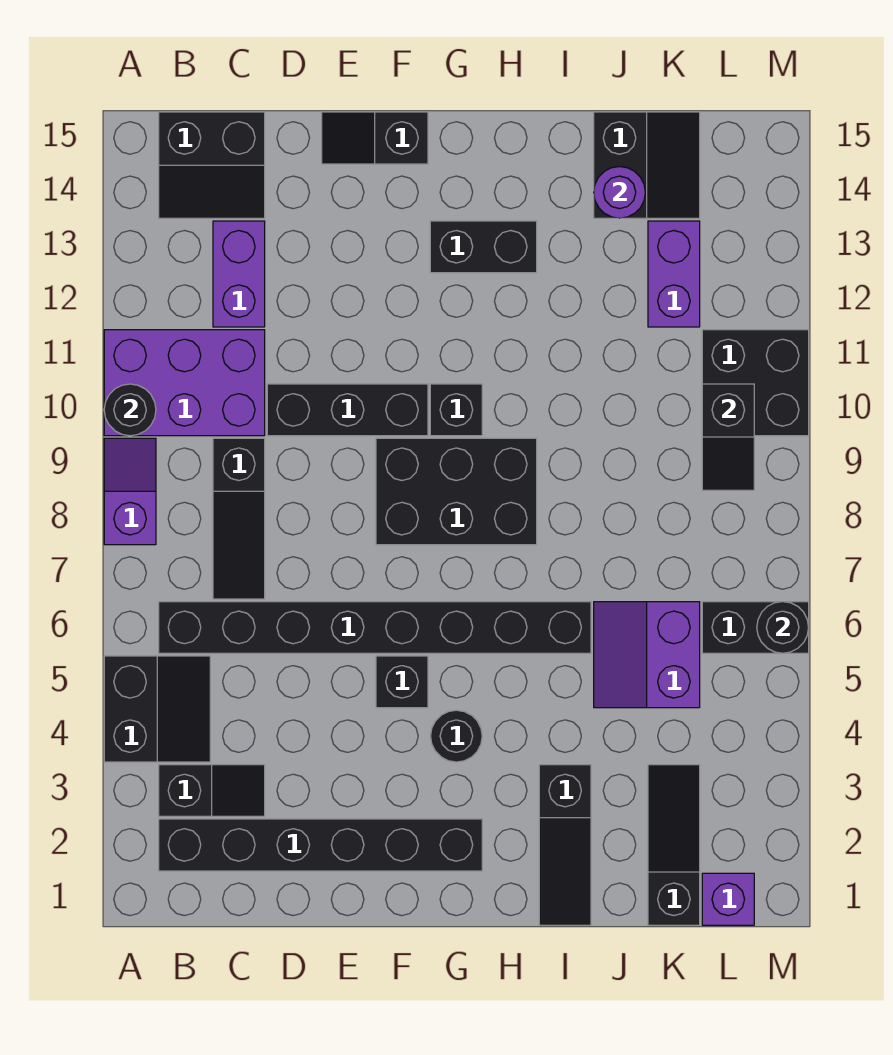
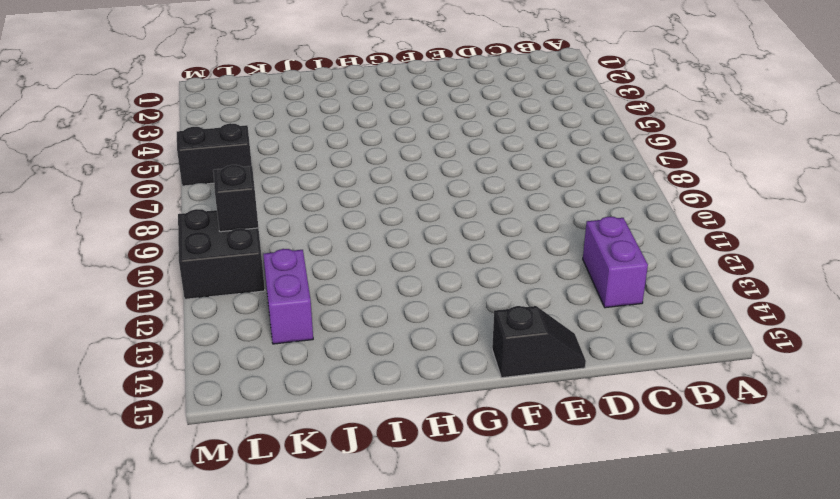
none -> black slope A4:B5 level 1 top A
none -> purple slope A8:A9 level 1 top 8
none -> purple brick A10:C11 level 1

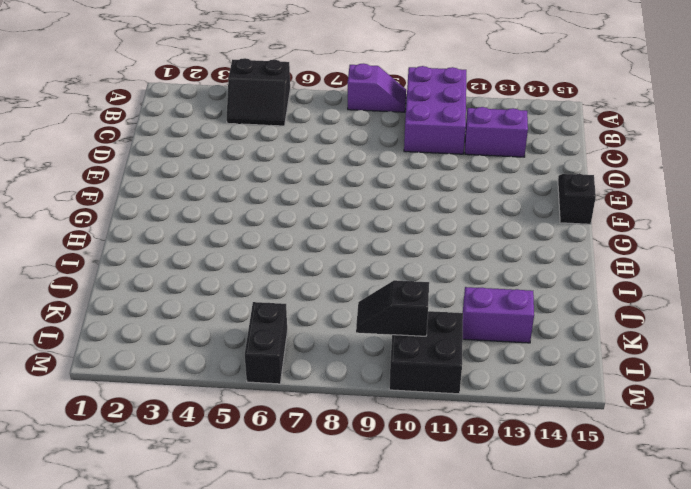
none -> black brick B2:G2 level 1
none -> black slope B3:C3 level 1 top B
none -> black brick B6:I6 level 1

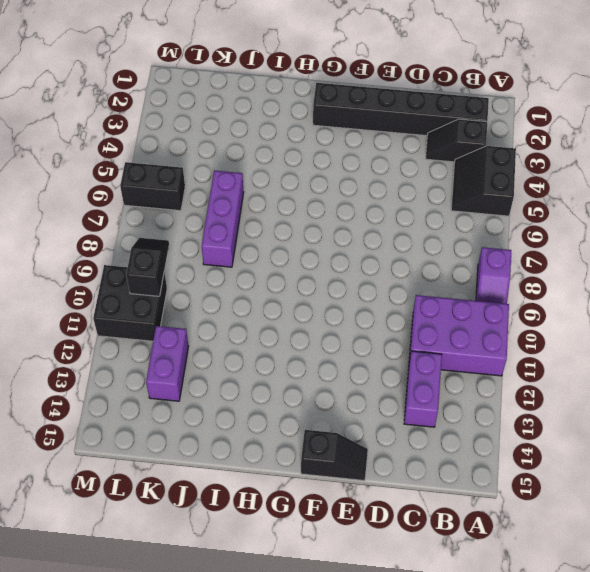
purple brick J6:J8 level 1 -> purple slope J5:K6 level 1 top K
none -> black brick B6:I6 level 1
none -> black slope B14:C15 level 1 top 15
none -> black slope C7:C9 level 1 top 9

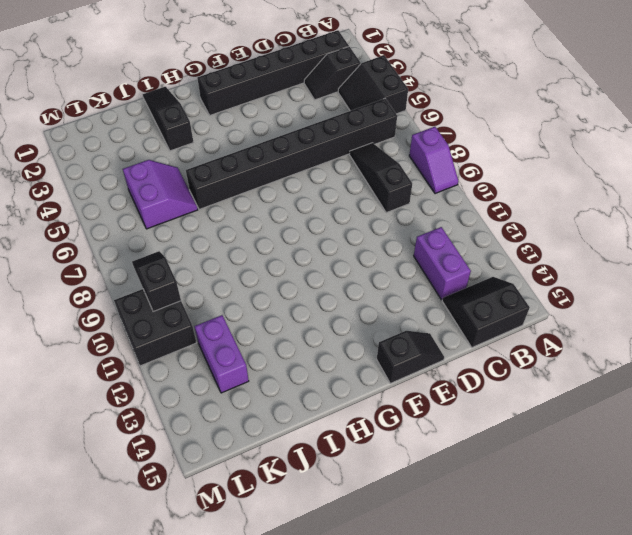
none -> purple brick A10:C11 level 1
none -> black brick D10:F10 level 1
none -> black brick F5 level 1

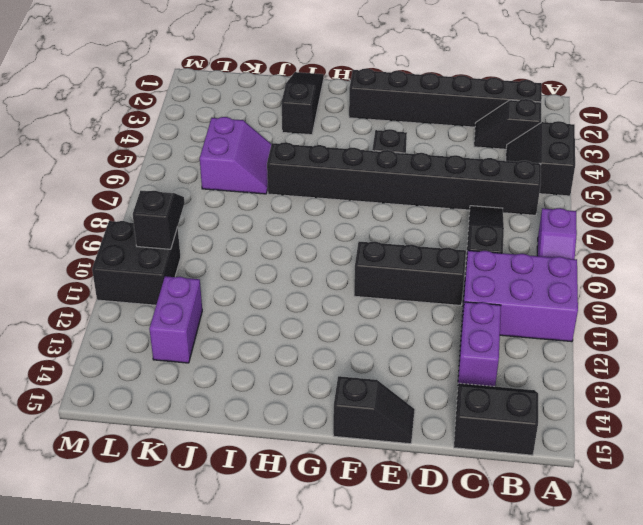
none -> black brick F8:H9 level 1
none -> black round brick G4 level 1
none -> black brick G10 level 1

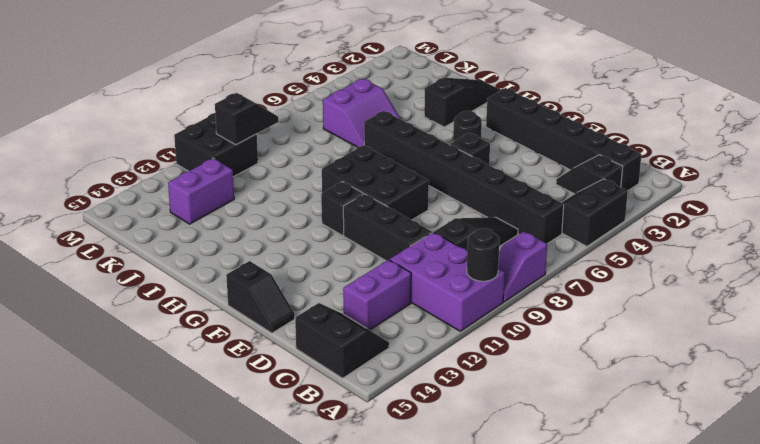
none -> black brick G13:H13 level 1
none -> black slope J14:K15 level 1 top J
none -> black slope K1:K3 level 1 top 1

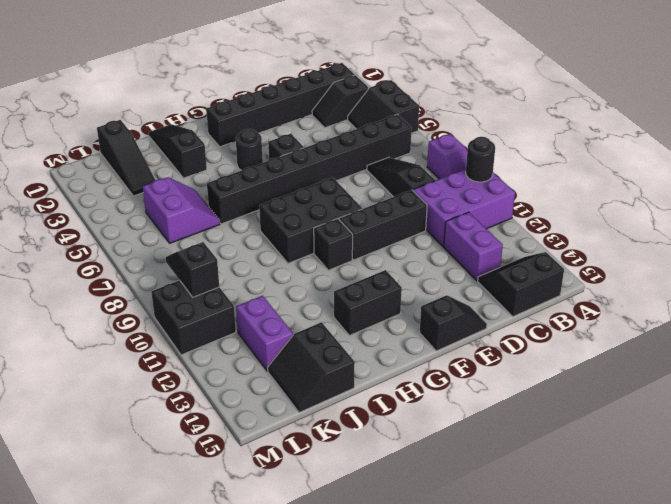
none -> purple brick L1 level 1
none -> black brick L6:M6 level 1
none -> purple round brick J14 level 2

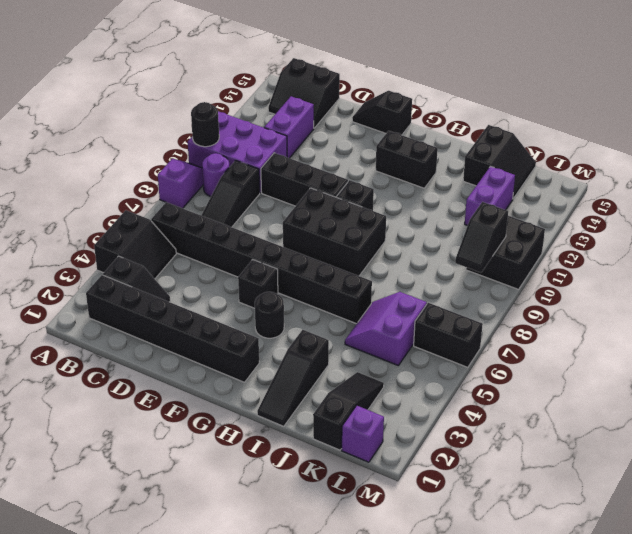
purple round brick B9 level 1 -> purple round brick J14 level 2
none -> black round brick M6 level 2

